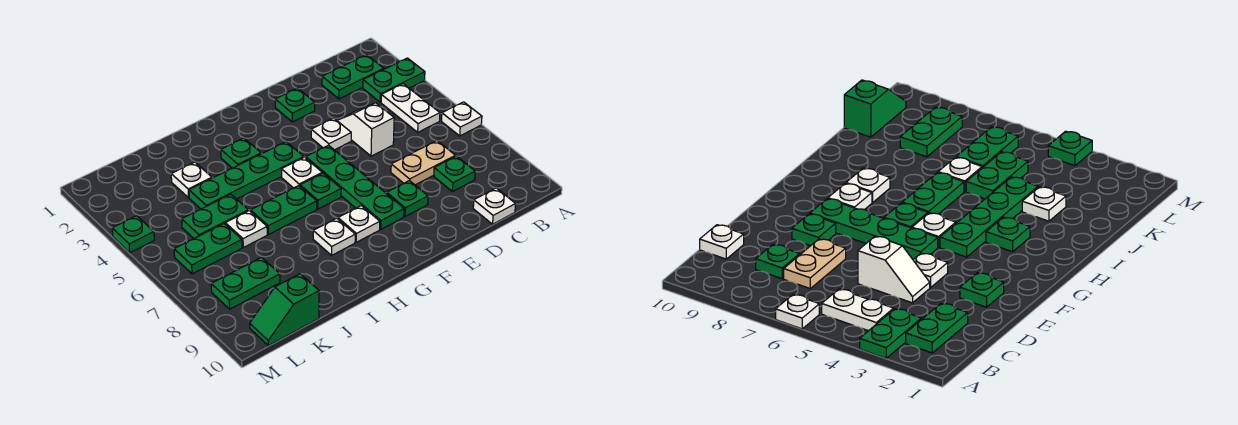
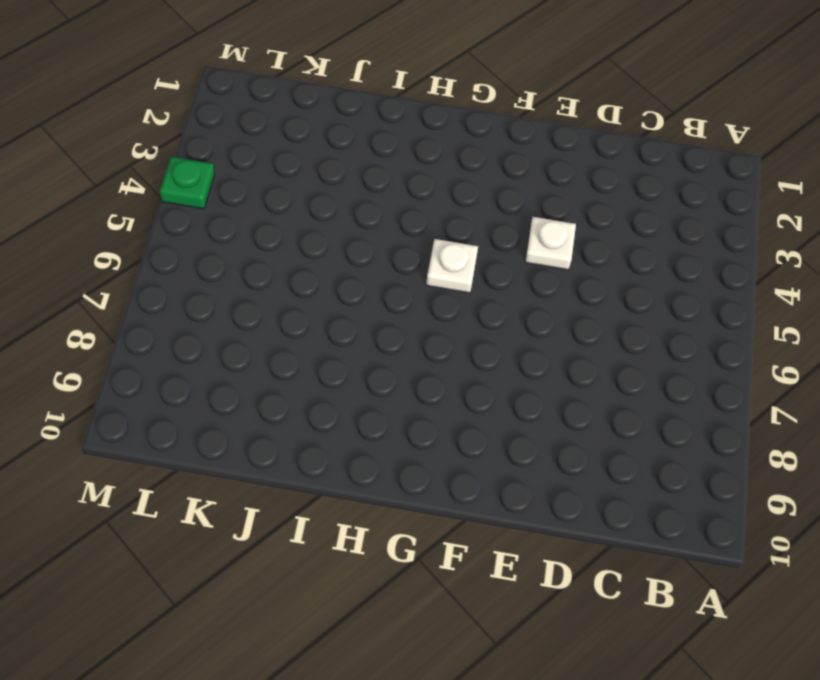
none -> green plate A3:B3 level 1
none -> white plate A6 level 1
none -> green plate B2:C2 level 1

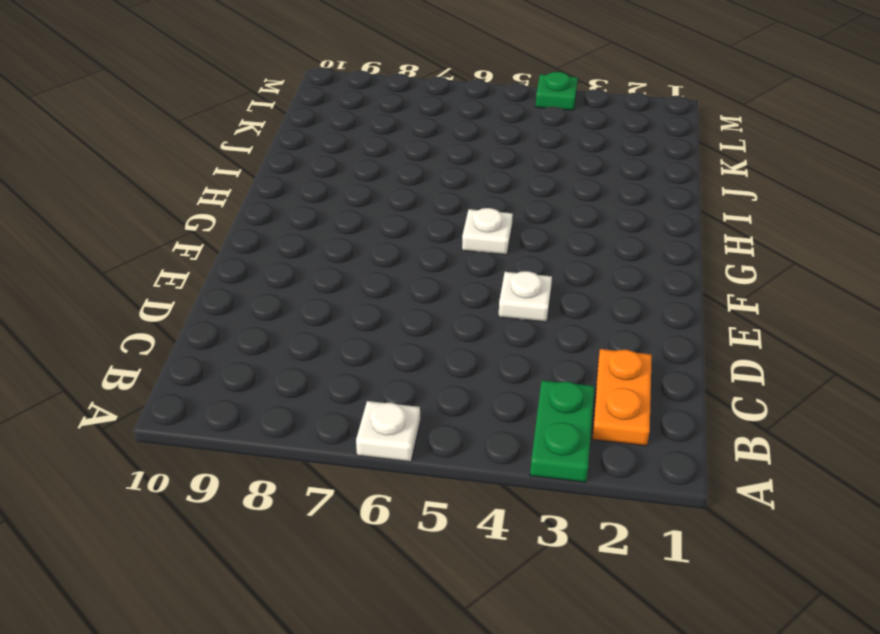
orange plate B2:C2 level 1 -> green plate B2:C2 level 1
none -> white plate B4:B5 level 1
none -> tan plate C7:D7 level 1
none -> green plate C8 level 1

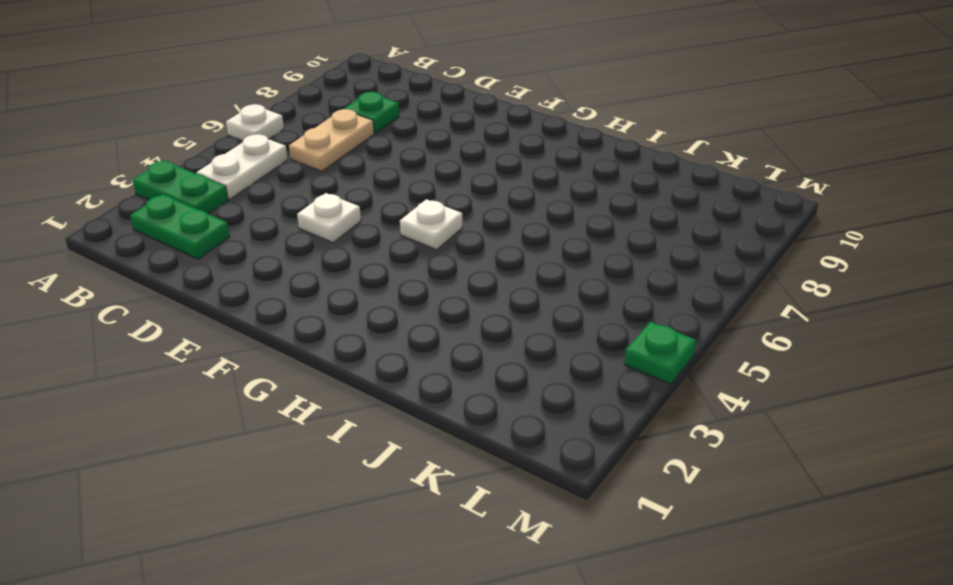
tan plate C6:C7 level 1 -> tan plate C7:D7 level 1
none -> white plate C10 level 1
none -> white slope D4:D5 level 1 top 5
none -> green plate E2 level 1

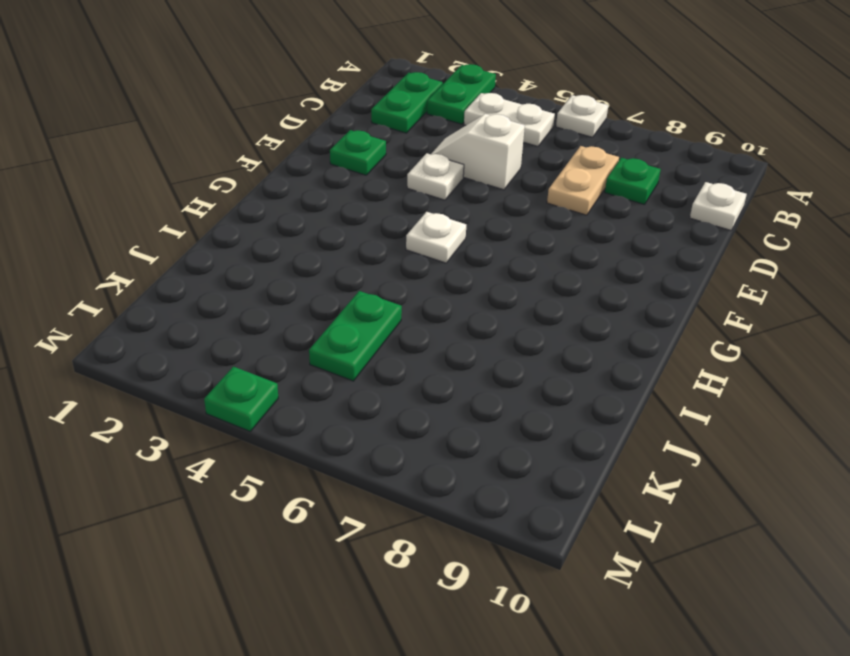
none -> green plate E8 level 1
none -> green plate F5:F8 level 1
none -> green plate G4:J4 level 1

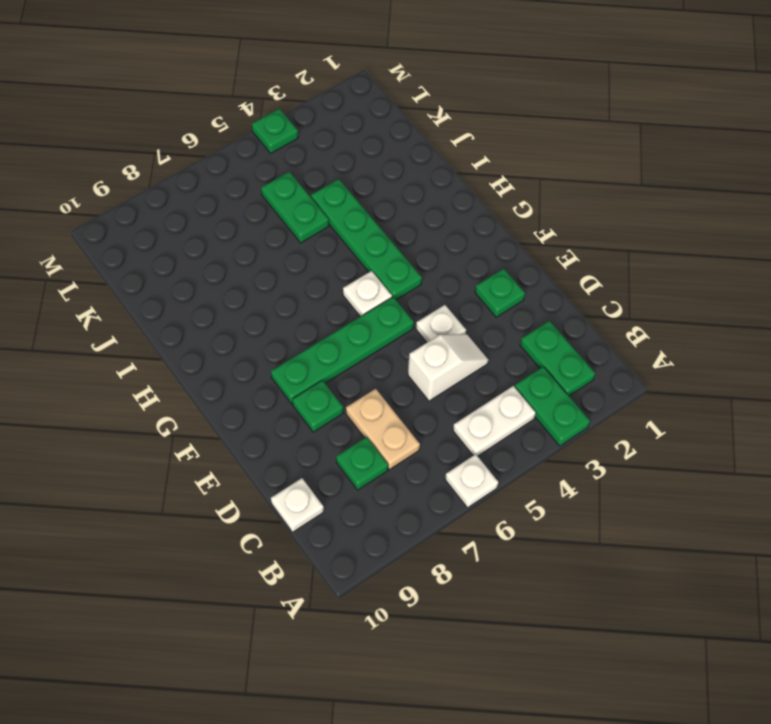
none -> green plate G6 level 1
none -> white plate G8 level 1
none -> green plate H3 level 1

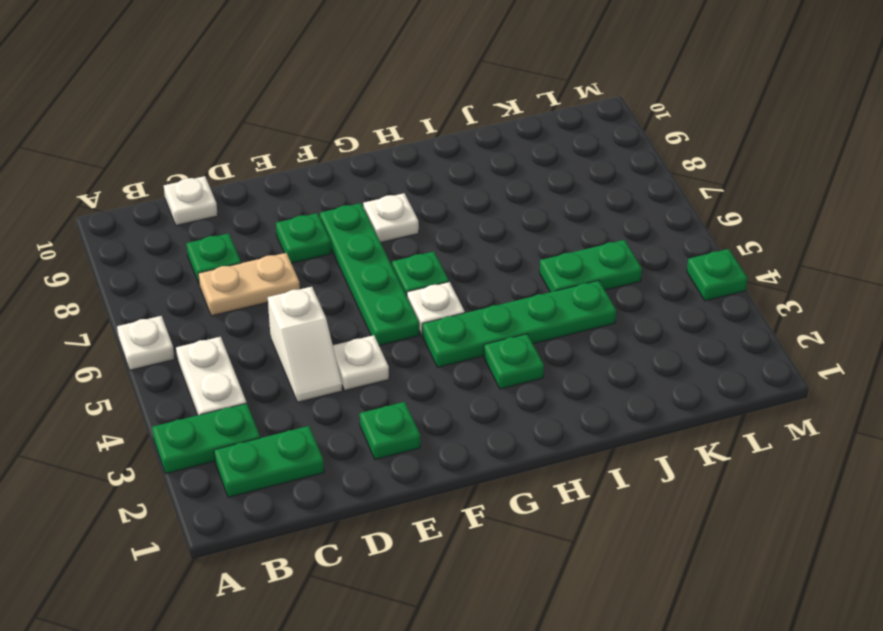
none -> green plate H6:I6 level 1
none -> white plate H8 level 1
none -> white plate J3 level 1

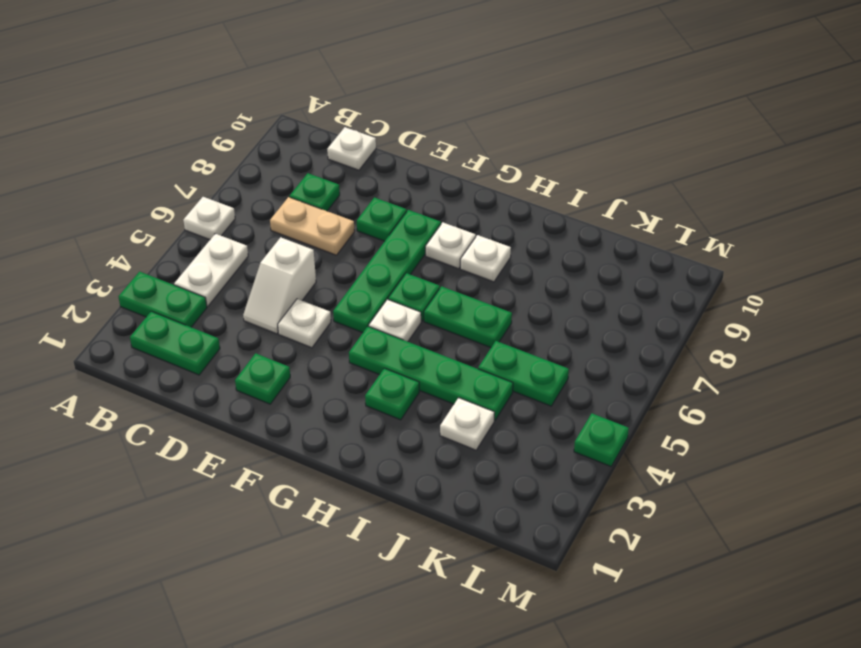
none -> white plate J6 level 1
none -> green plate K6:L6 level 1
none -> green plate K8:L8 level 1

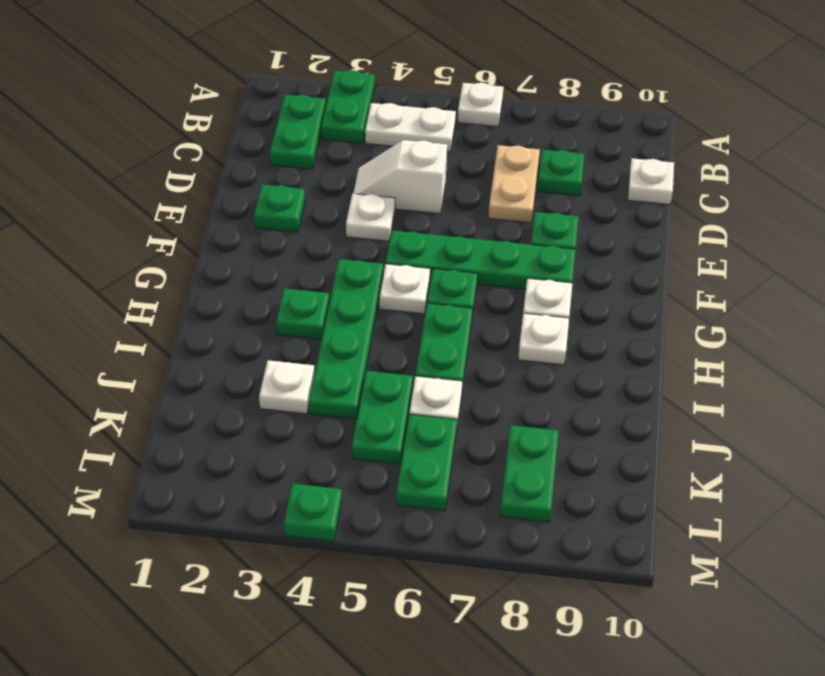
none -> green slope K10:L10 level 1 top K

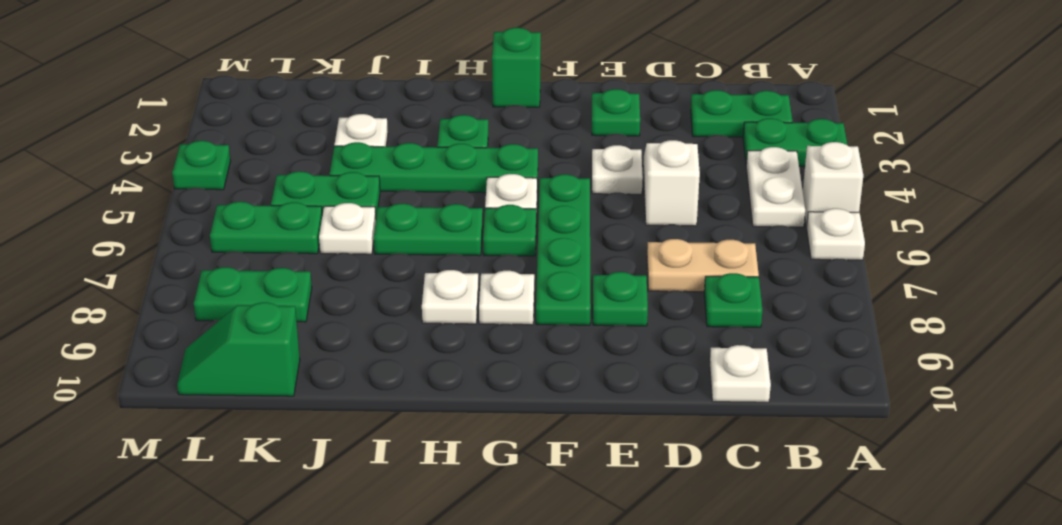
white brick A5 level 1 -> none
green brick G1 level 1 -> none

